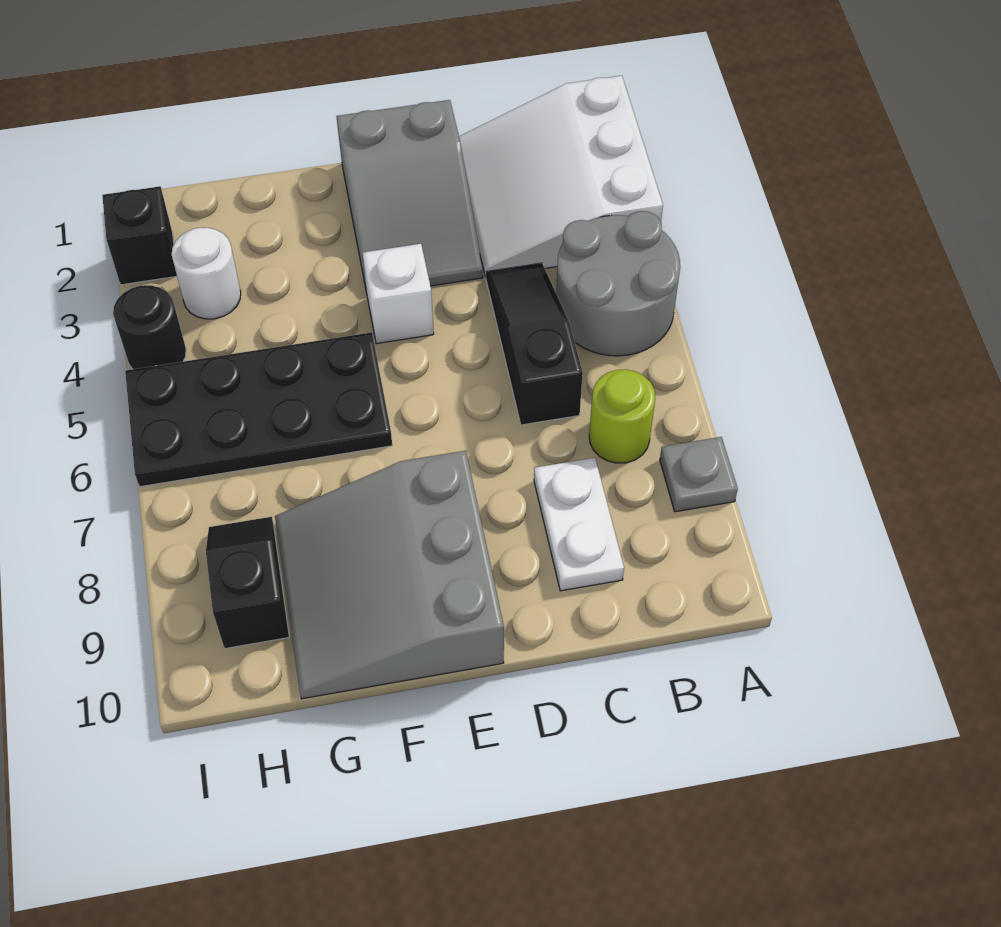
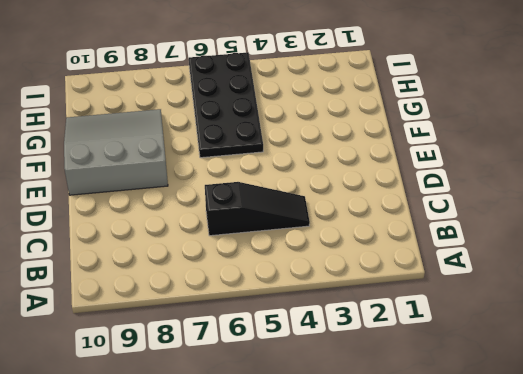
none -> white slope A1:C3 level 1 top A
none -> grey round brick A4:B5 level 1
none -> grey plate A8 level 1

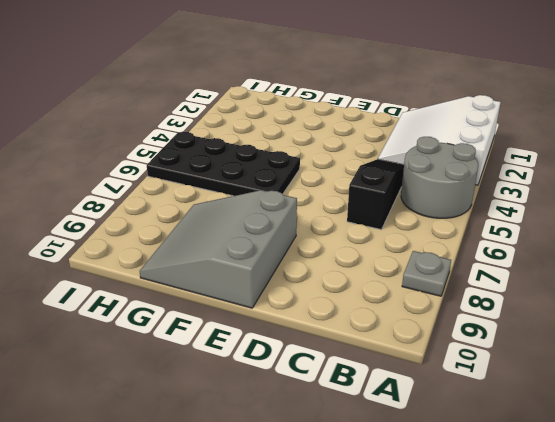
none -> lime round brick B7 level 1
none -> white plate C8:C9 level 1
none -> grey slope D1:E3 level 1 top 1

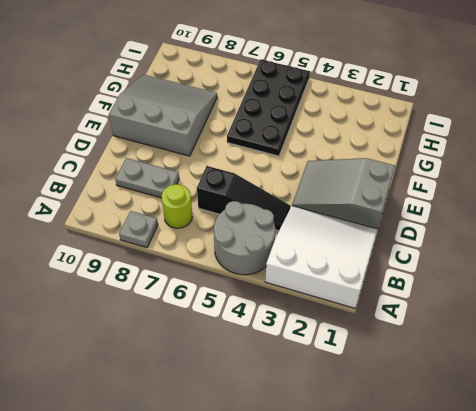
grey plate C8:C9 level 1 -> white plate C8:C9 level 1
none -> white brick E4 level 1
none -> white round brick H3 level 1
none -> black slope H8:H9 level 1 top 9

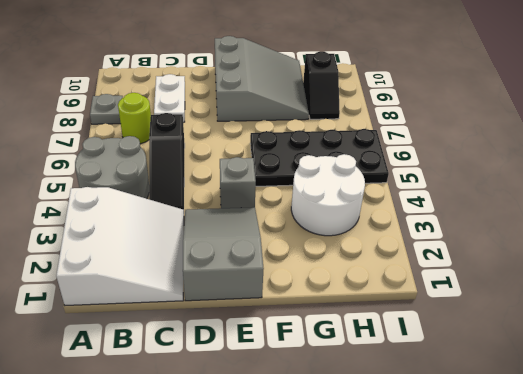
grey brick E4 level 1 -> white brick E4 level 1
white round brick G3:H4 level 1 -> white round brick H3 level 1
none -> black brick I2 level 1
none -> black round brick I4 level 1

